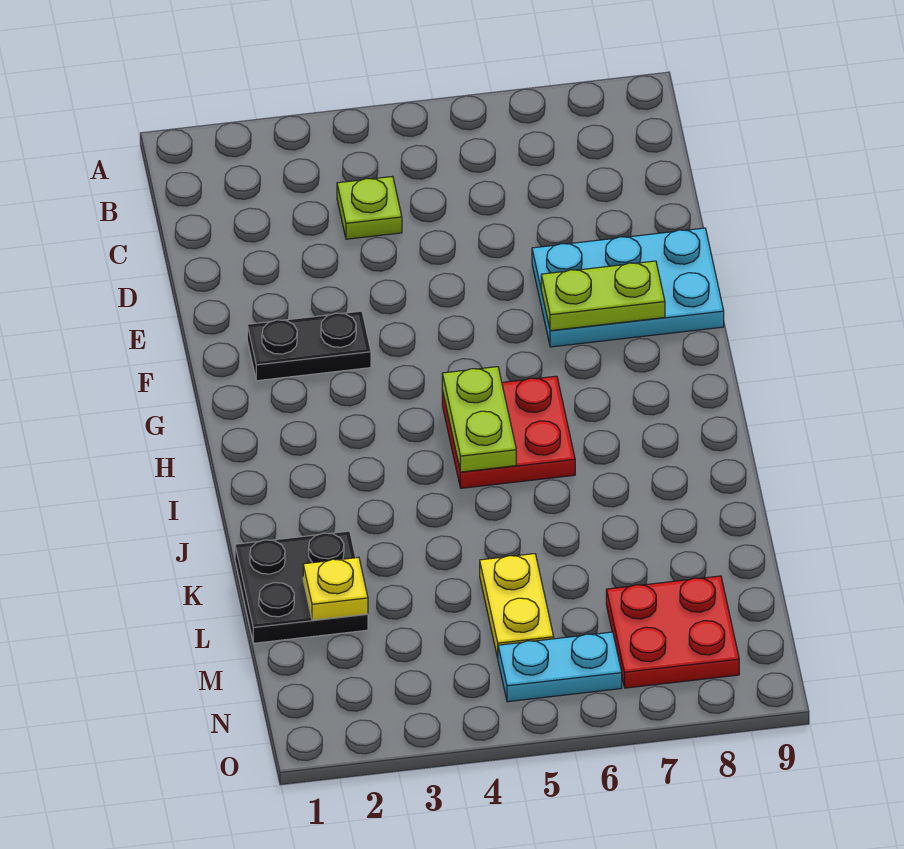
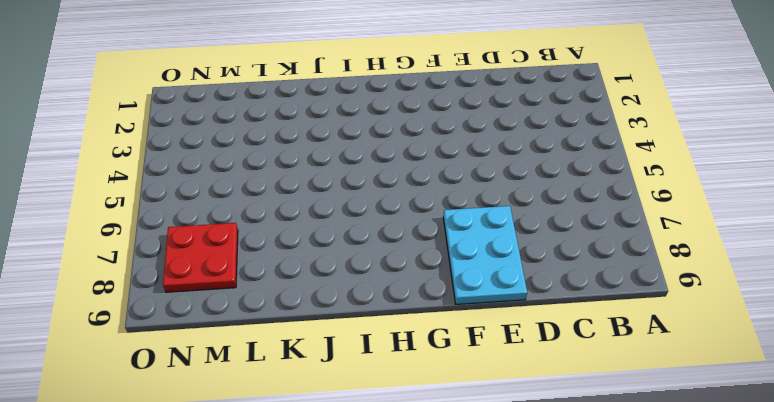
none -> lime plate C4 level 1
none -> black plate F2:F3 level 1

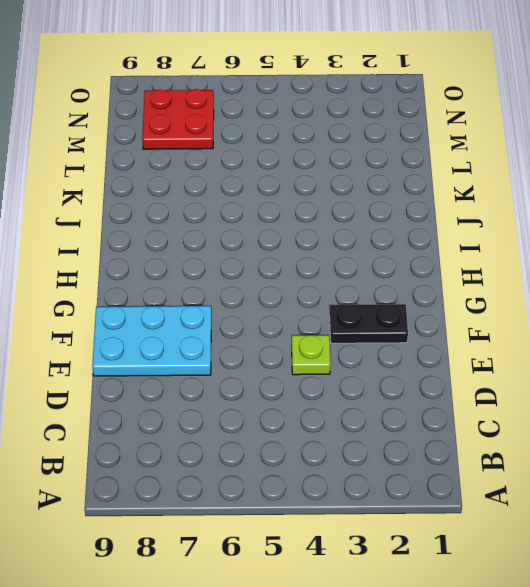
lime plate E4 level 1 -> lime plate C4 level 1
none -> red plate H5:I6 level 1
none -> black plate K1:L2 level 1

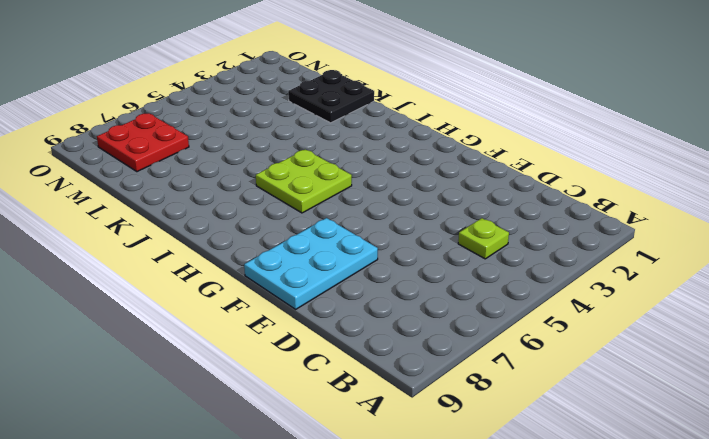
lime plate H5:I6 level 1 -> red plate H5:I6 level 1
none -> black plate F2:F3 level 1
none -> yellow plate L5:M5 level 1

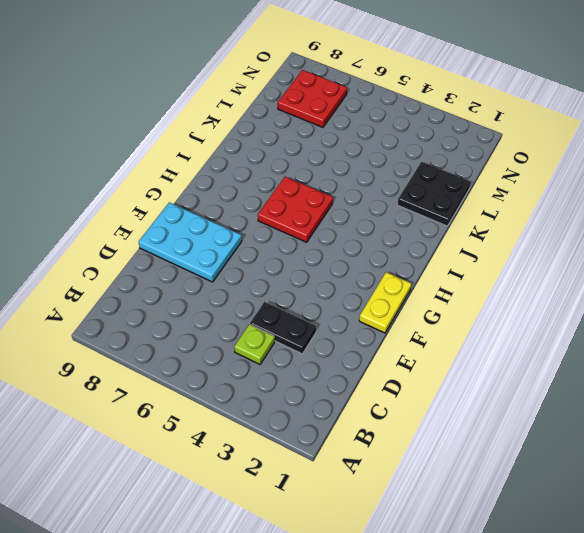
black plate D3:D4 level 1 -> black plate F2:F3 level 1
yellow plate F1:G1 level 1 -> yellow plate L5:M5 level 1
none -> cyan plate N5:N6 level 1
none -> lime plate F7:F8 level 2

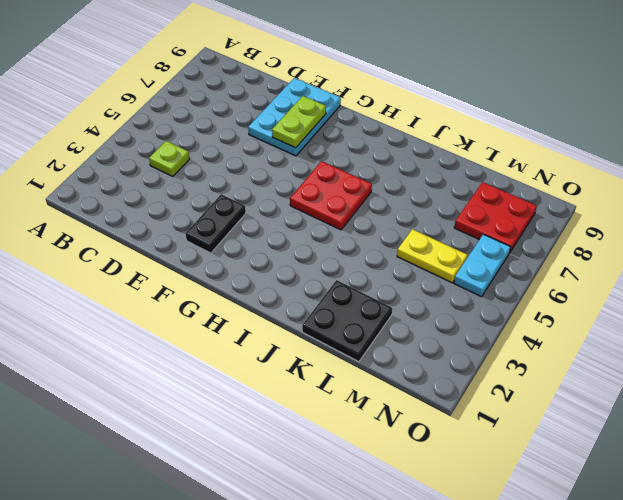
none -> lime plate H5:I5 level 2
none -> yellow plate L2 level 2

